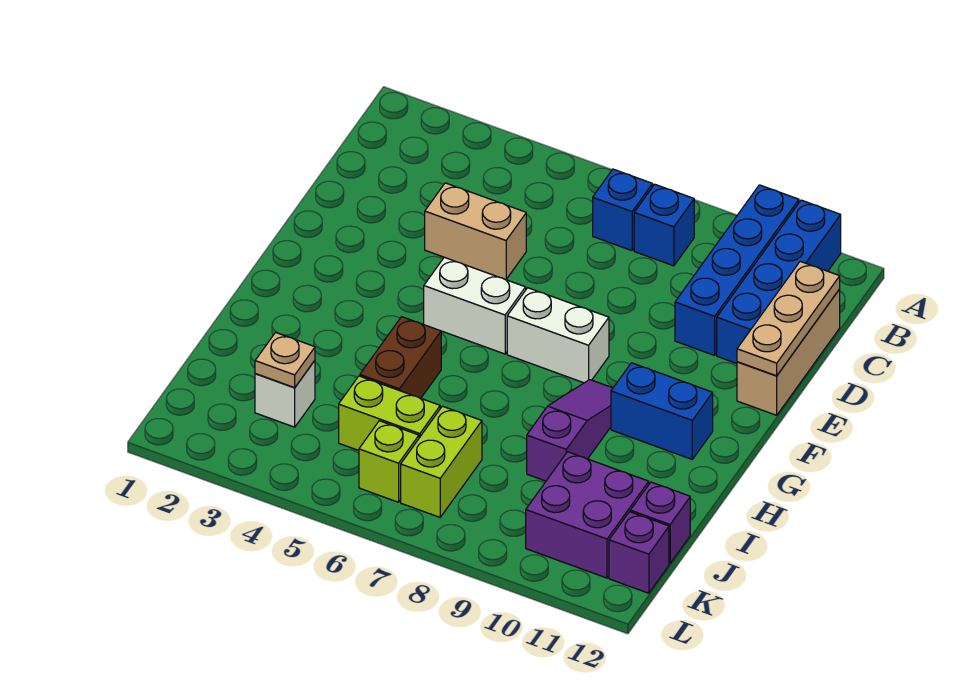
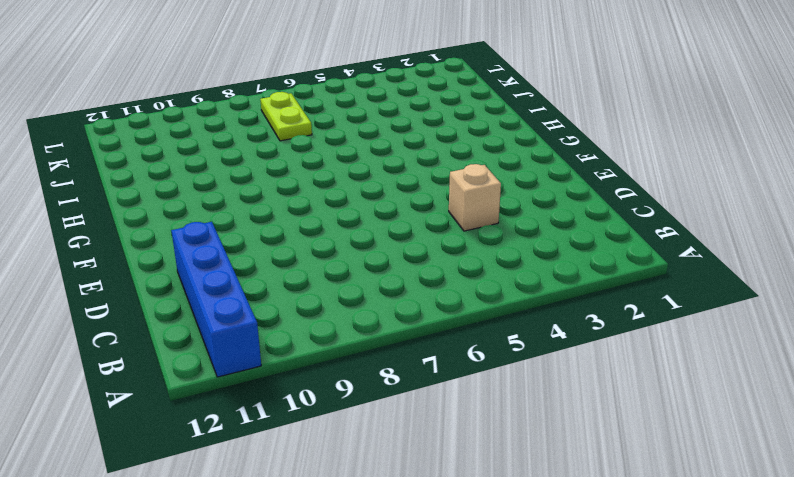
tan brick D4 level 1 -> tan brick D4:D5 level 1
lime plate J7:K7 level 1 -> lime brick J7:K7 level 1
none -> blue brick A10:D10 level 1
none -> blue brick B7 level 1
none -> blue brick B8 level 1

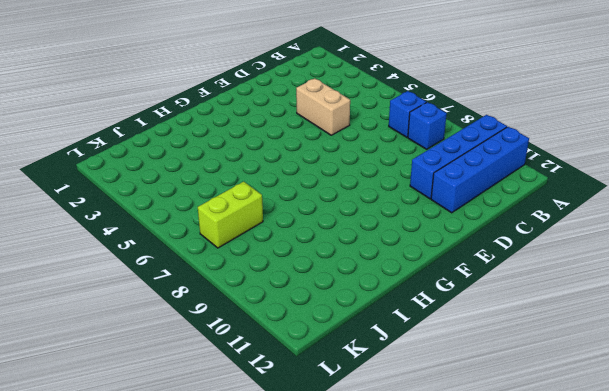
none -> tan brick C12:E12 level 1
none -> white brick F5:F6 level 1
none -> white brick F7:F8 level 1

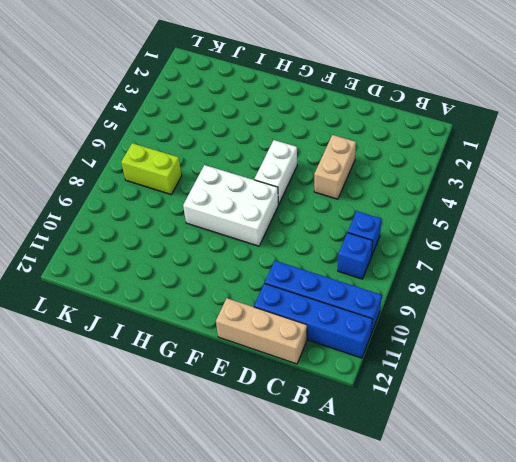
white brick F7:H8 level 1 -> white brick F7:F8 level 1
none -> purple slope G9:I9 level 1 top I
none -> blue brick G10:G11 level 1
none -> brown brick H5:I5 level 1

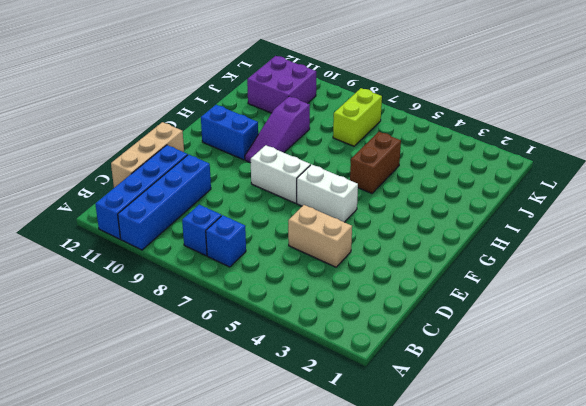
none -> white brick J3 level 1
none -> lime brick J5:J6 level 1
none -> purple brick J12 level 1

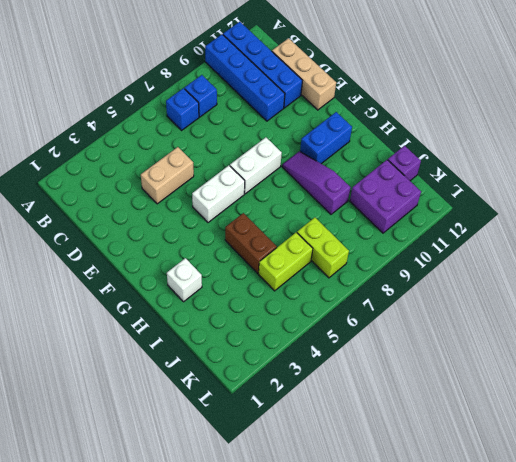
white brick H2 level 1 -> white brick J3 level 1
none -> lime brick K6 level 1
none -> purple brick K12 level 1
none -> tan plate C12:E12 level 2

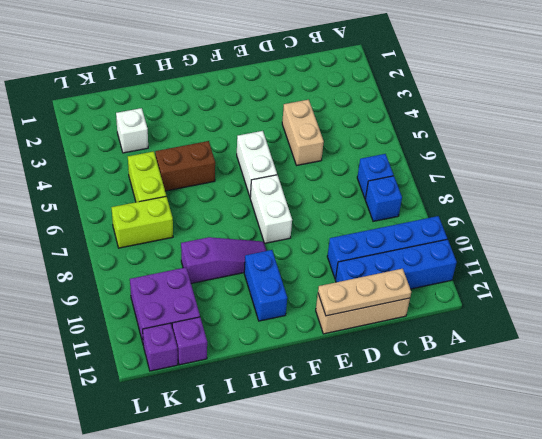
none -> lime brick K6 level 1
none -> tan plate J3 level 2

